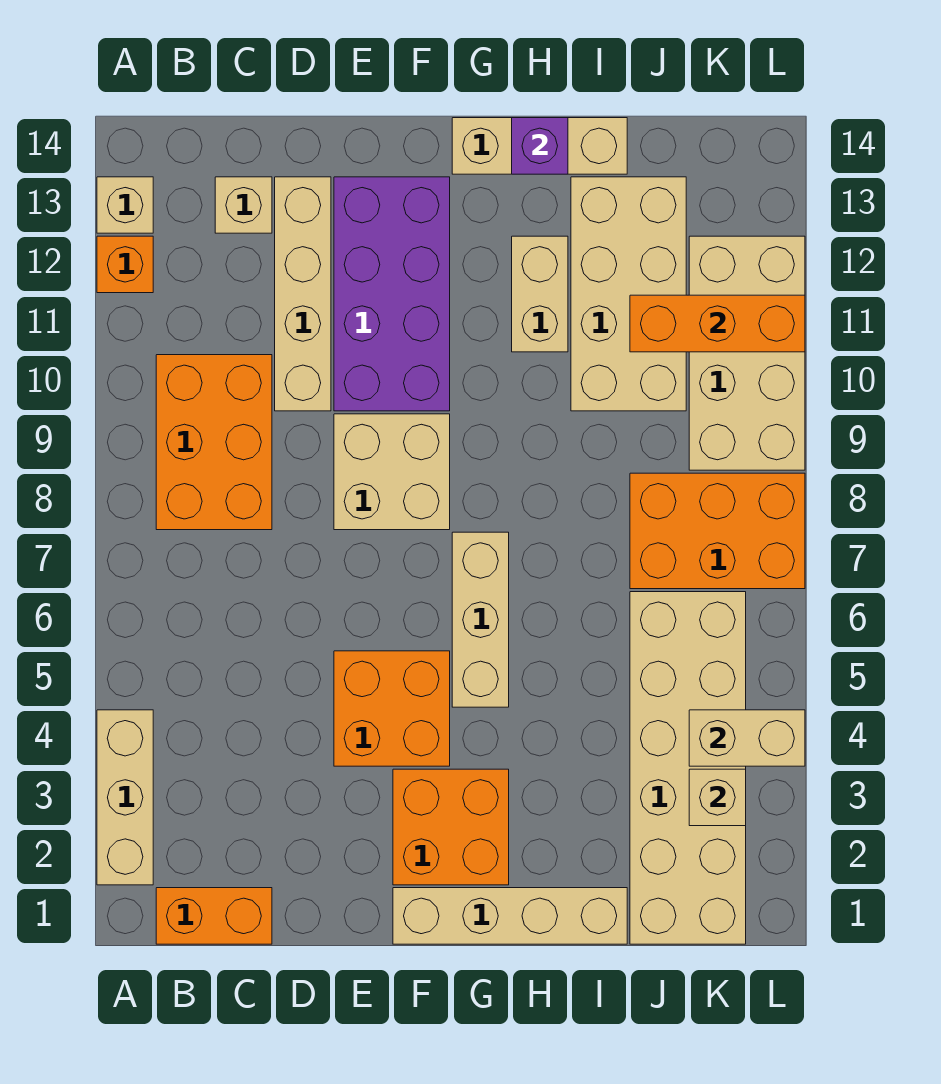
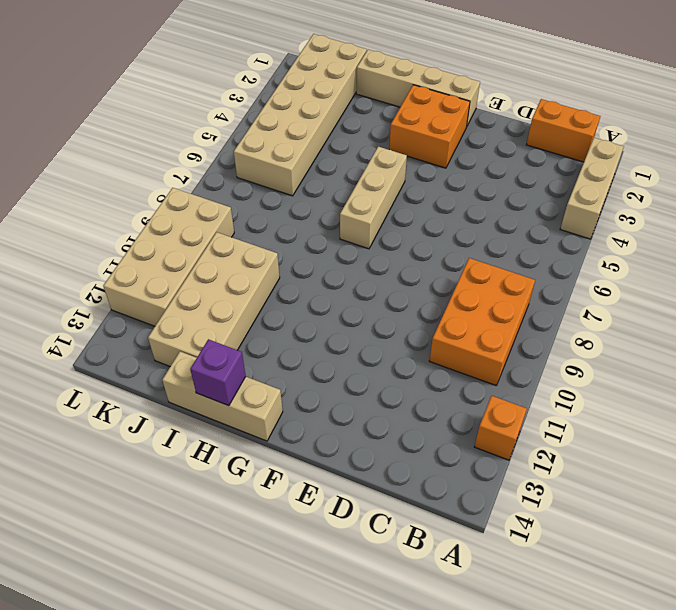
none -> tan brick A13 level 1
none -> tan brick C13 level 1
none -> tan brick D10:D13 level 1

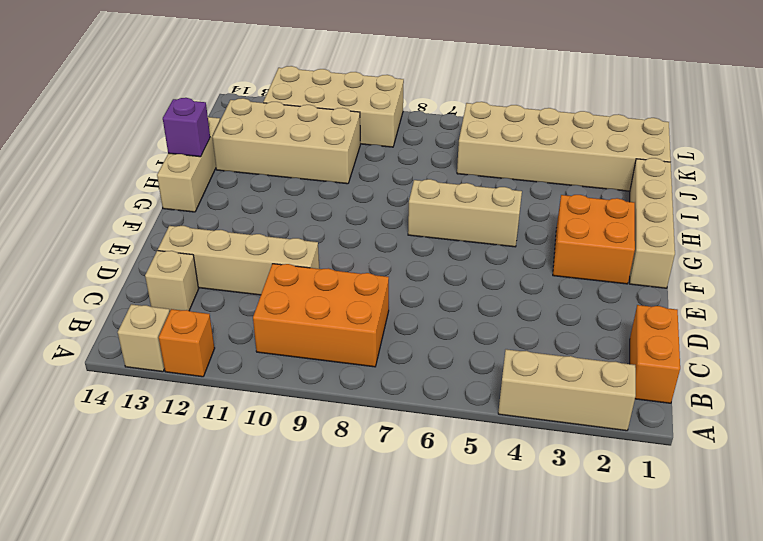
none -> orange brick E4:F5 level 1
none -> tan brick E8:F9 level 1
none -> purple brick E10:F13 level 1

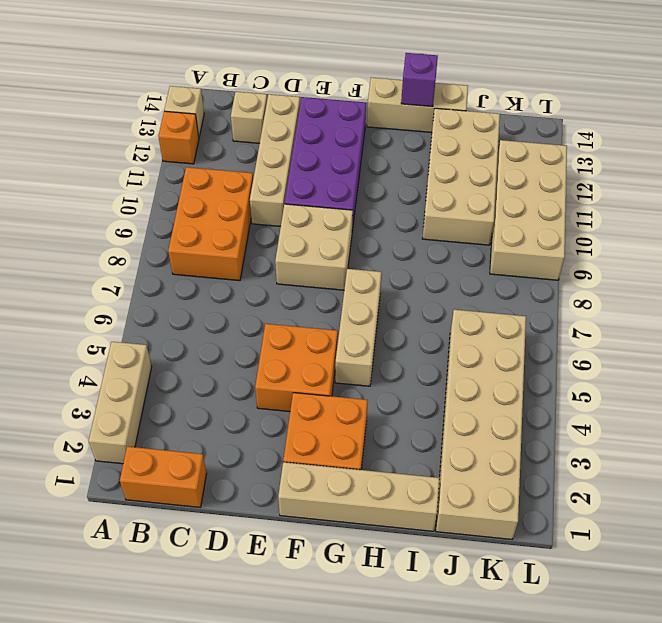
none -> tan brick H11:H12 level 1
none -> orange brick J7:L8 level 1
none -> orange brick J11:L11 level 2

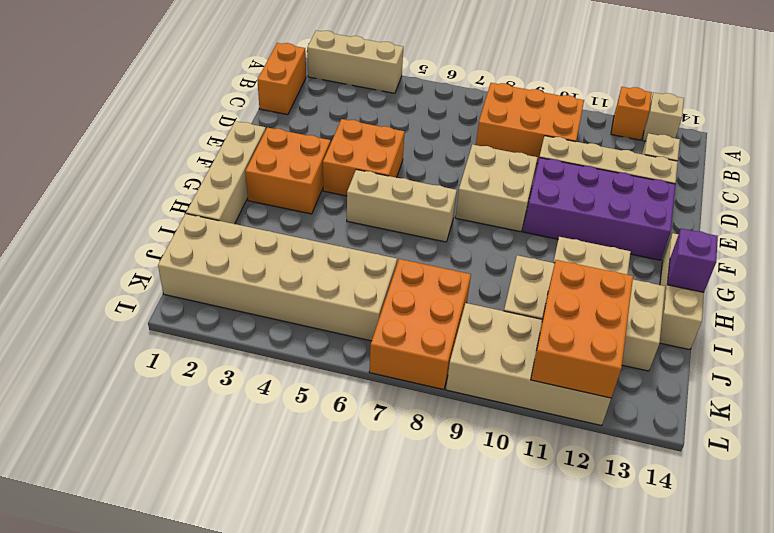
orange brick J11:L12 level 2 -> orange brick J11:L11 level 2
none -> tan brick K3 level 2
none -> tan brick K4:L4 level 2

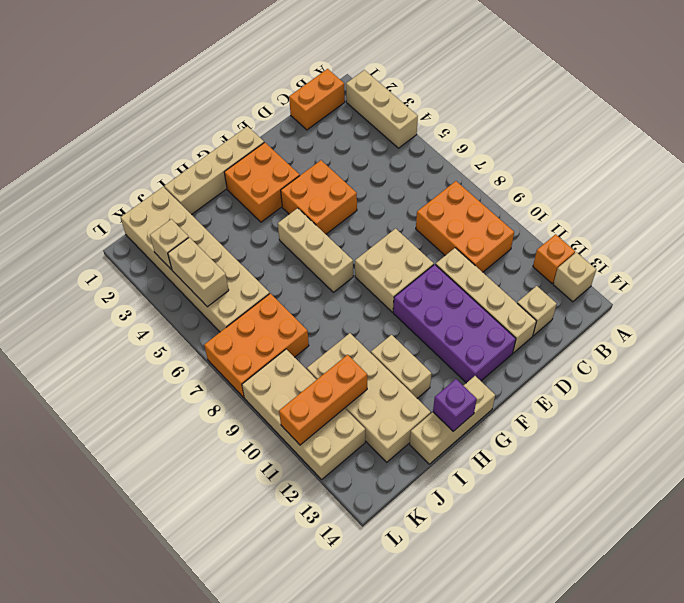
tan brick K4:K5 level 2 -> tan brick K4:L4 level 2

